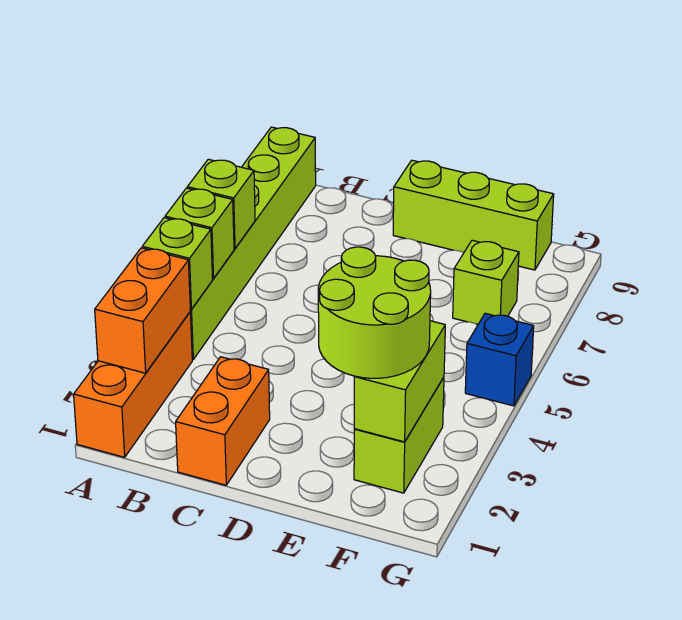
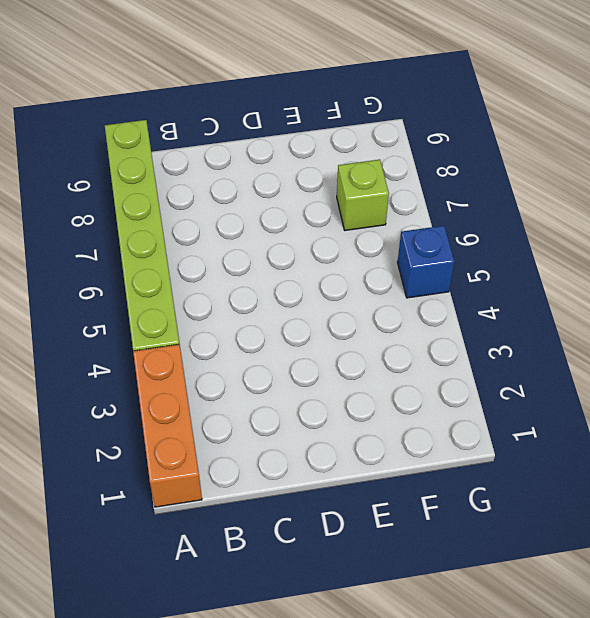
none -> orange brick C1:C2 level 1
none -> lime brick D9:F9 level 1
none -> lime brick F2:F3 level 1

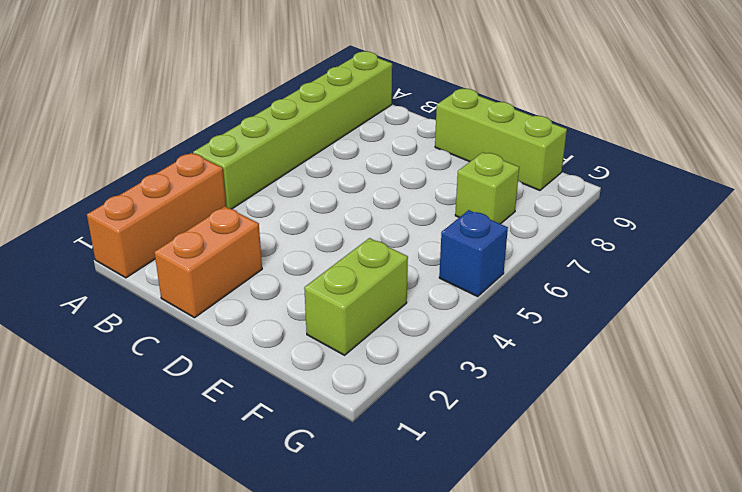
none -> orange brick A2:A3 level 2
none -> lime brick A4 level 2
none -> lime brick A5 level 2

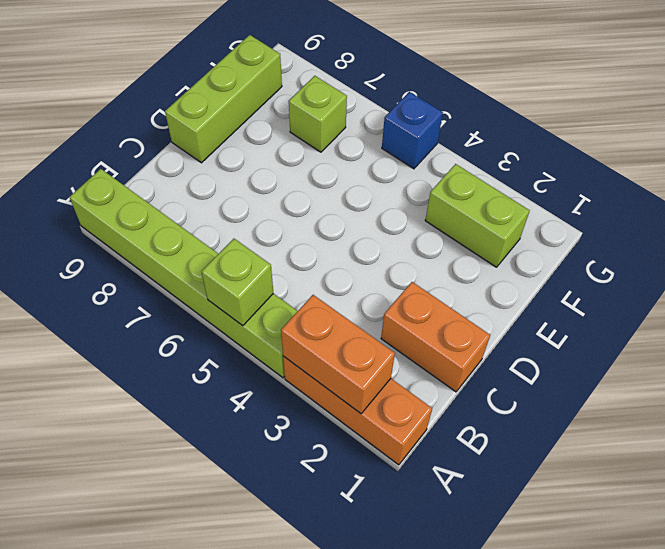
none -> lime brick A4 level 2
none -> lime brick A6 level 2
none -> lime brick F2:F3 level 2

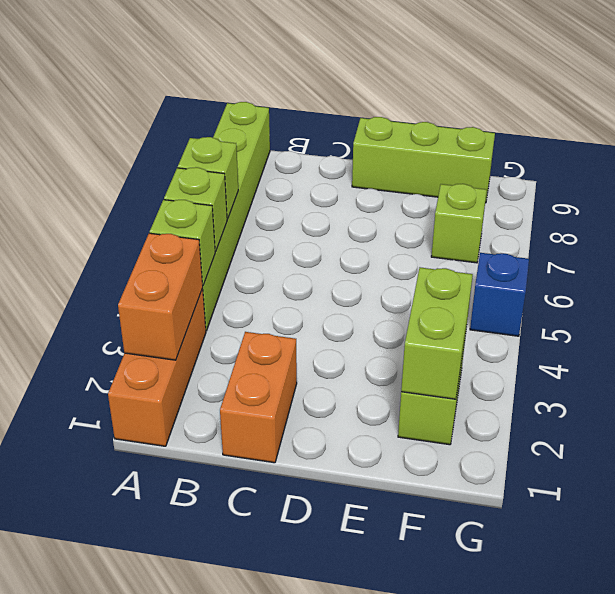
none -> lime round brick E2:F3 level 3

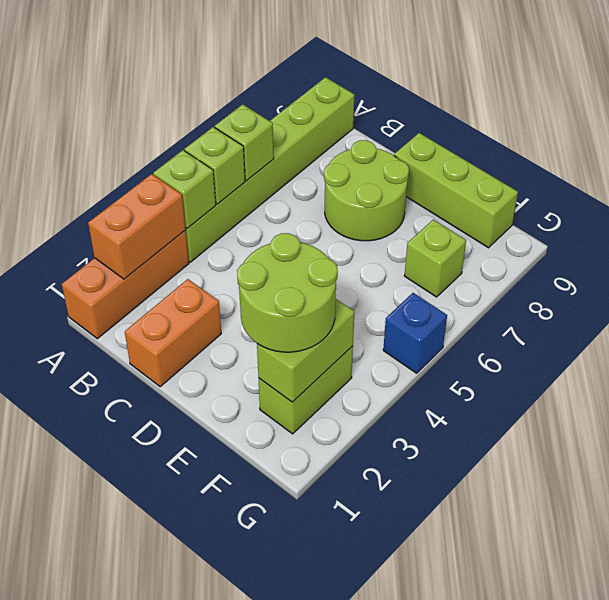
lime round brick C7:D8 level 1 -> none

